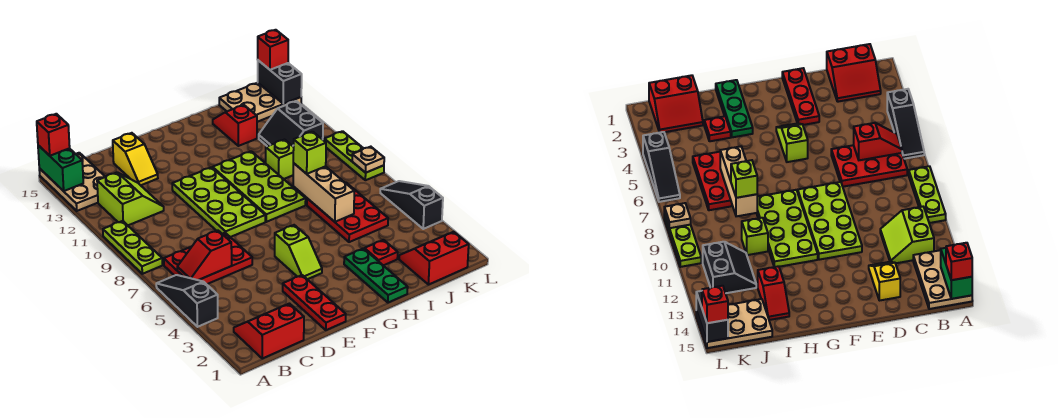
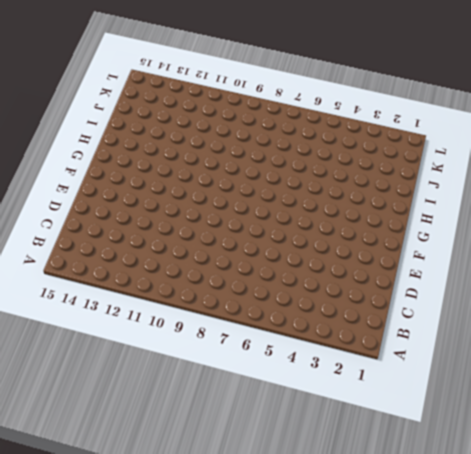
none -> black slope A4:A6 level 1 top 4
none -> lime plate A8:A10 level 1
none -> tan plate A13:B15 level 1

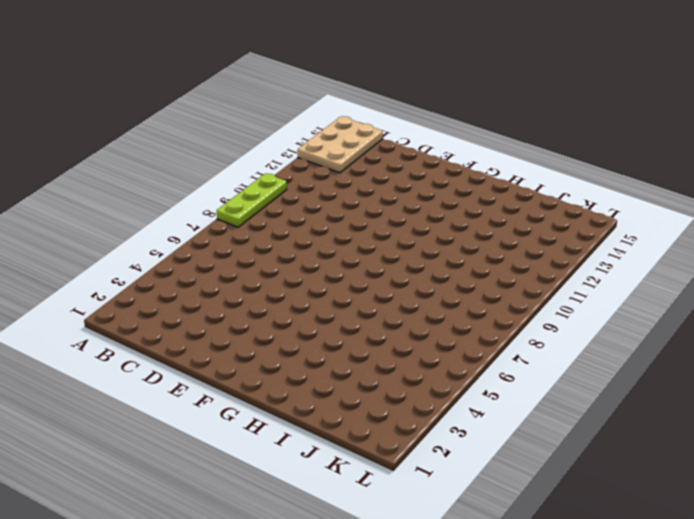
none -> black slope A4:A6 level 1 top 4
none -> red slope B1:C2 level 1 top 1
none -> red plate B6:D7 level 1

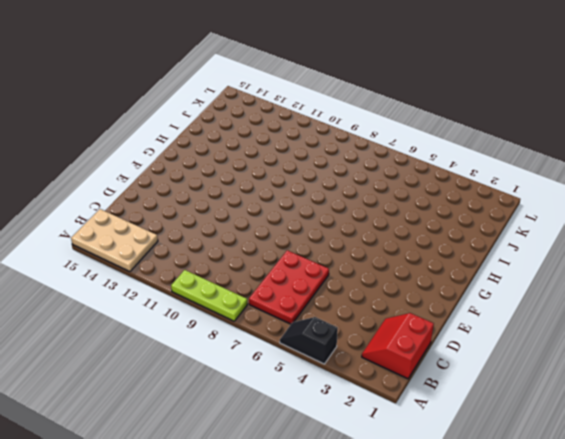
black slope A4:A5 level 1 top 4 -> black slope A4:A6 level 1 top 4
none -> lime slope B11:C12 level 1 top B
none -> yellow slope D13:D14 level 1 top 14
none -> red plate E1:E3 level 1

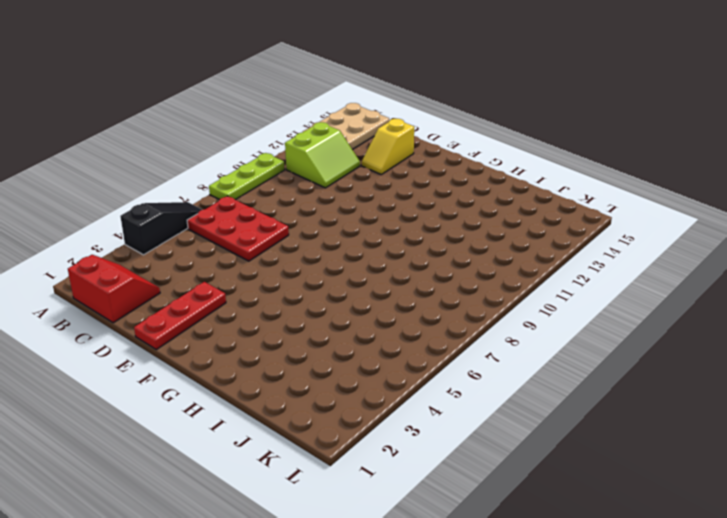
none -> lime plate E8:F11 level 1
none -> lime slope F4:F5 level 1 top 5
none -> lime plate G8:H11 level 1

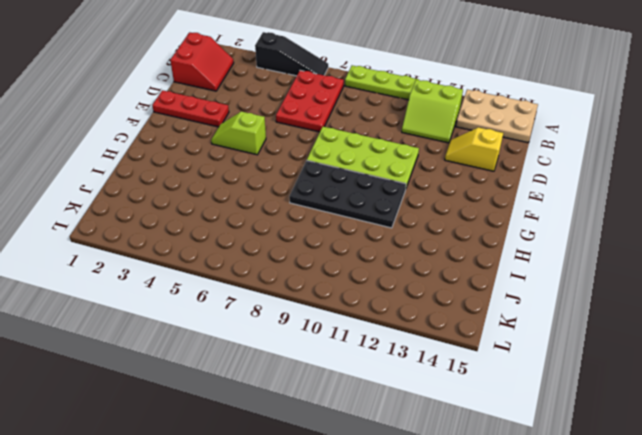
black plate G8:H11 level 1 -> lime plate G8:H11 level 1
none -> green plate H1:H3 level 1
none -> red plate I3 level 1
none -> red plate I5:J7 level 1

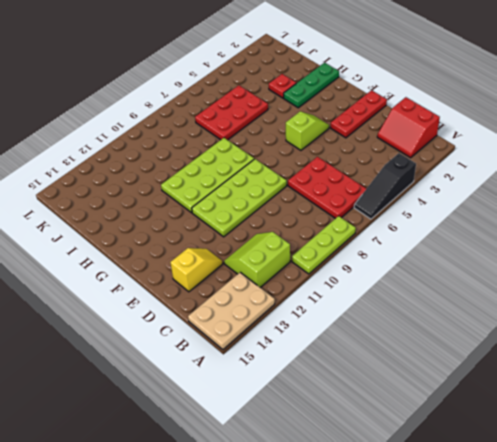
none -> lime brick I10 level 1
none -> red slope I13:I14 level 1 top 13
none -> red slope J1:K2 level 1 top 1

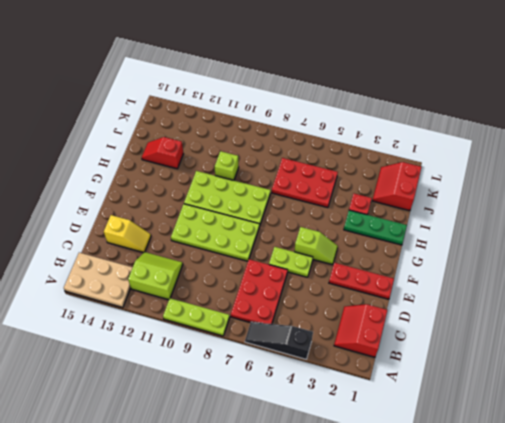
lime plate E5:E6 level 1 -> none
none -> black slope J11:K12 level 1 top K
none -> tan plate J14:L15 level 1
none -> black slope L4:L6 level 1 top 4

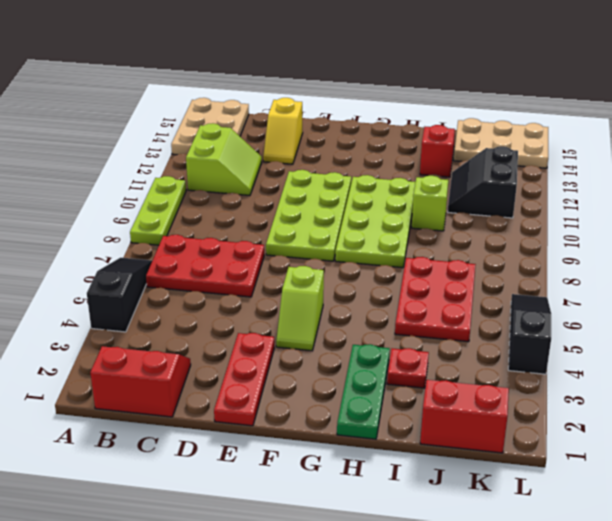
none -> lime plate L8:L10 level 1
none -> green brick A14:A15 level 2
none -> red slope B6:C6 level 2 top C

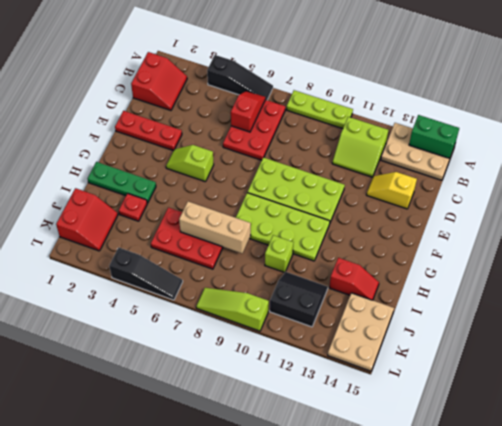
lime slope L8:L10 level 1 top 10 -> lime plate L8:L10 level 1
none -> tan plate L8 level 2
none -> black brick L14:L15 level 2
none -> red brick A15 level 3

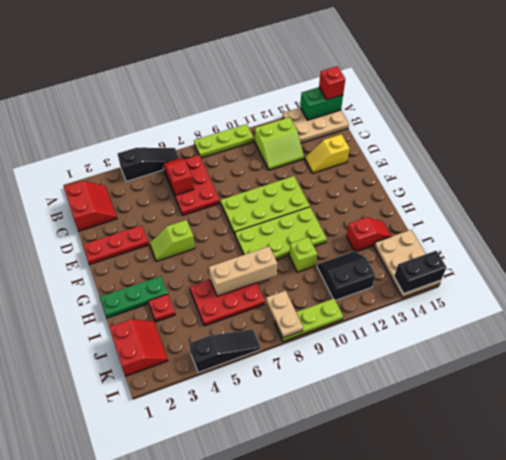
tan plate K8:L8 level 2 -> tan plate L8 level 2
none -> lime brick I8 level 3
none -> red brick L15 level 3

